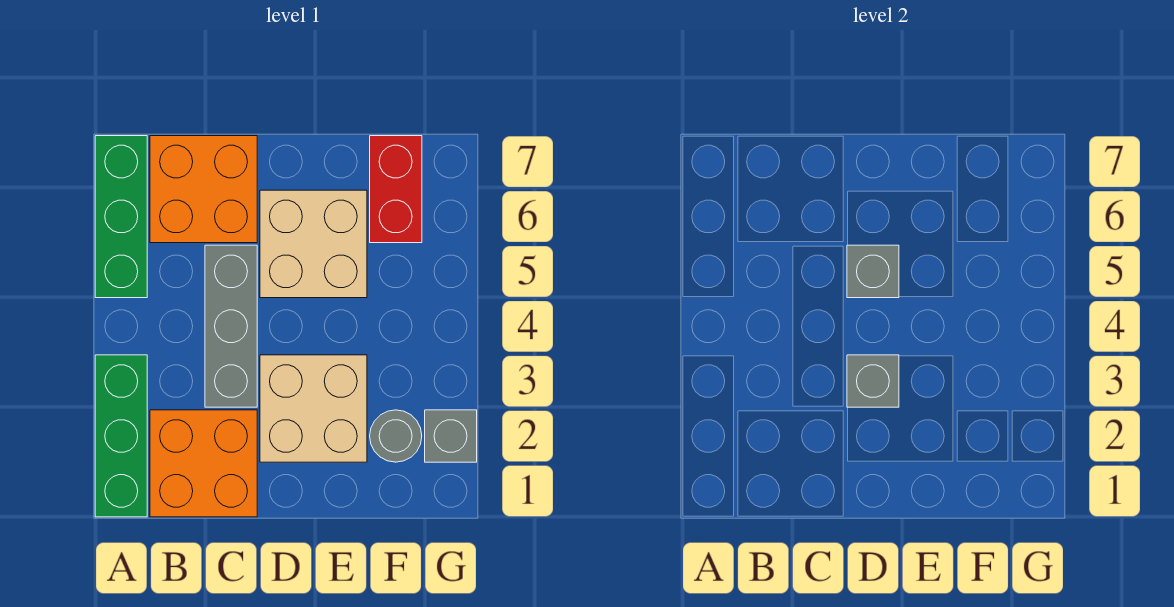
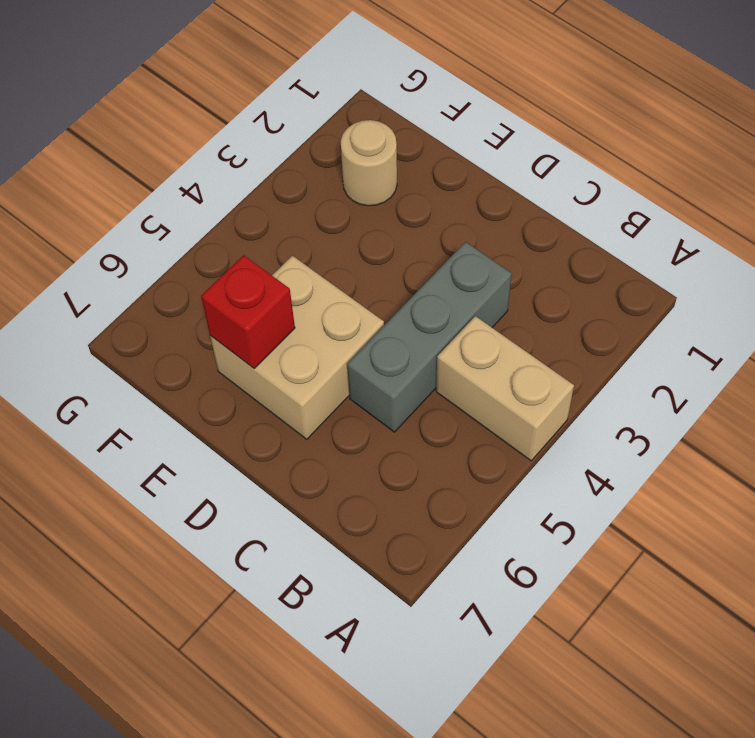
tan brick A4:B4 level 1 -> none
red brick E6 level 2 -> none
tan round brick F2 level 1 -> grey round brick F2 level 1
none -> green brick A1:A3 level 1
none -> green brick A5:A7 level 1
none -> orange brick B1:C2 level 1

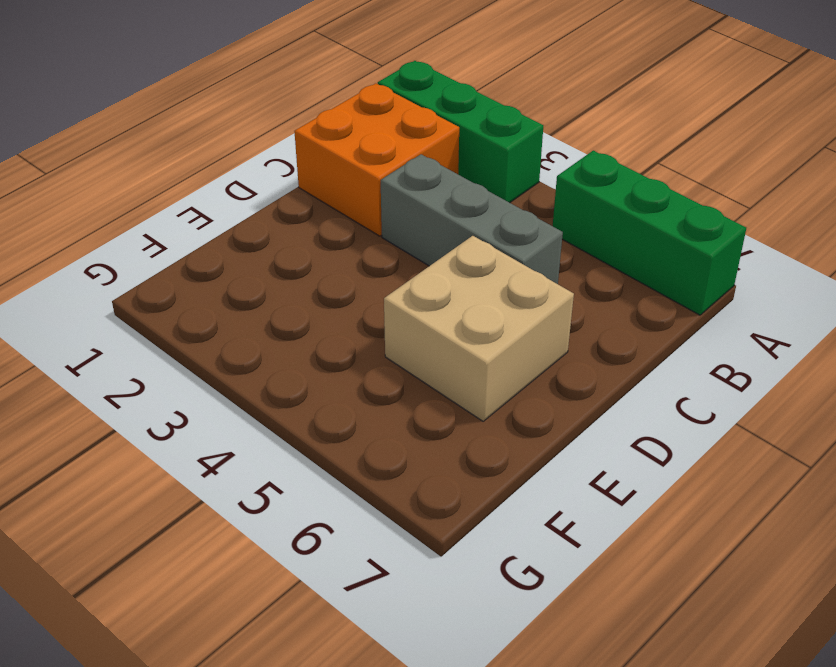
none -> orange brick B6:C7 level 1
none -> tan brick D2:E3 level 1
none -> grey round brick F2 level 1

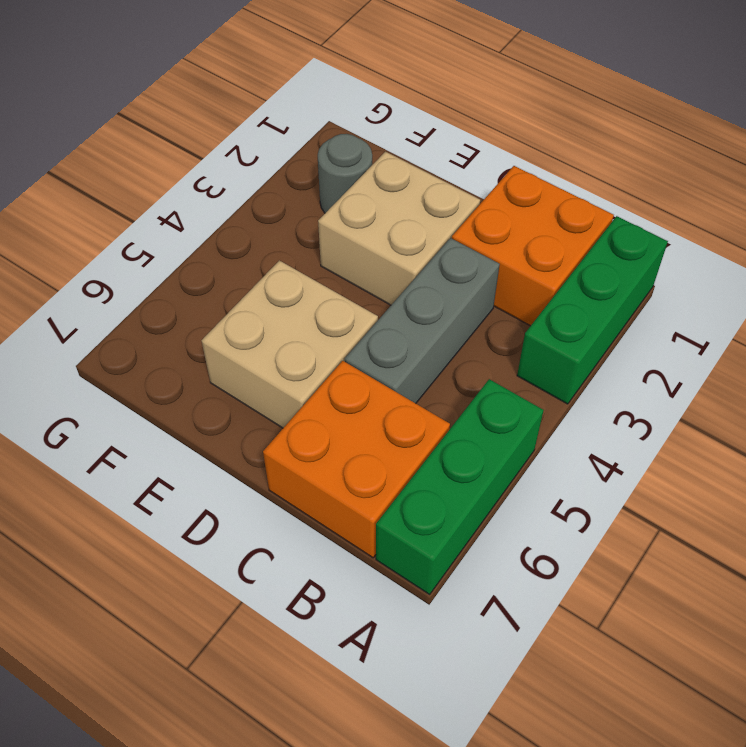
none -> red brick F6:F7 level 1
none -> grey brick G2 level 1
none -> grey brick D3 level 2

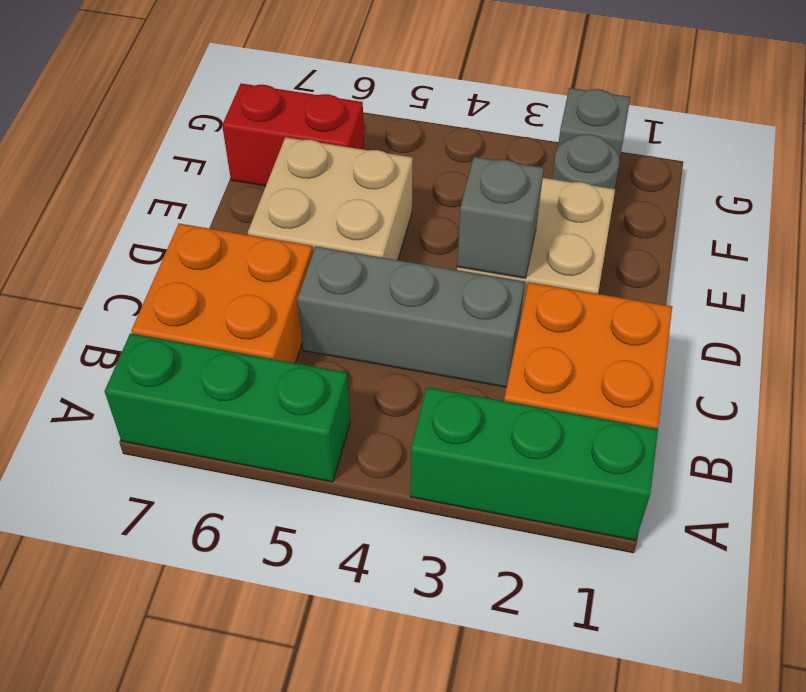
none -> grey brick D5 level 2

